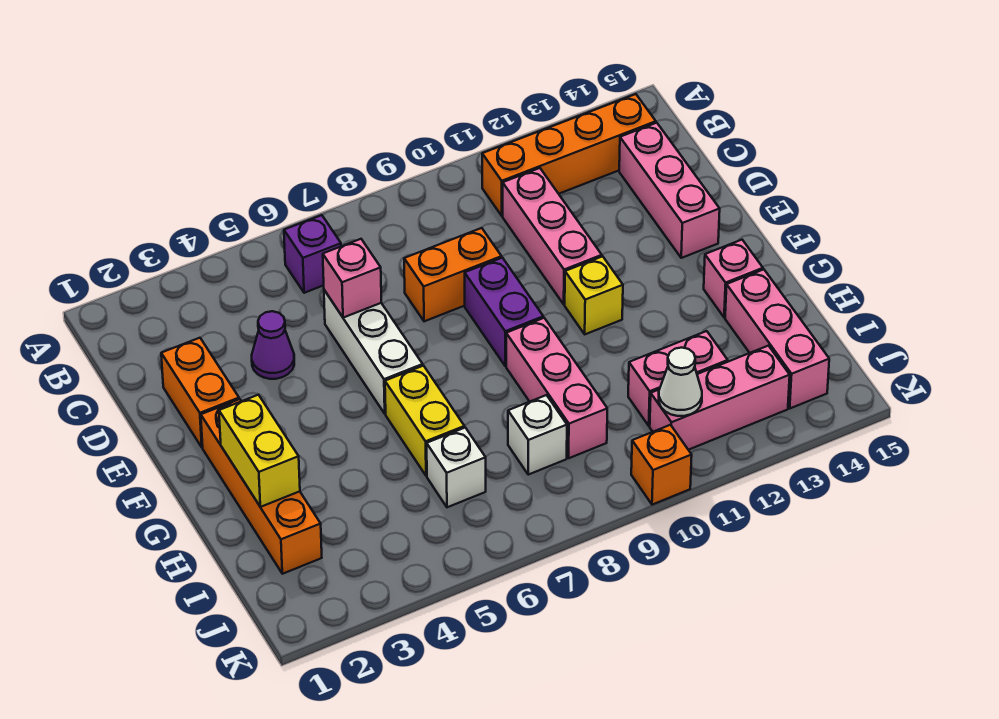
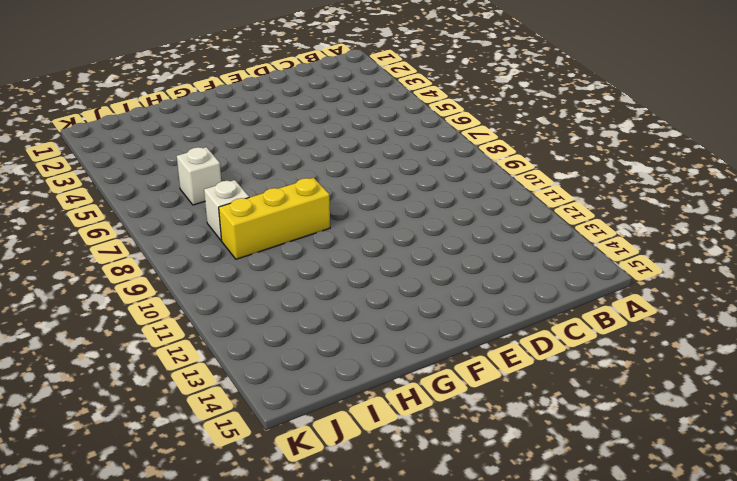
yellow brick G9:I9 level 1 -> pink brick G9:I9 level 1
none -> purple brick B6 level 1
none -> orange brick B11:B14 level 1
none -> pink brick C11:E11 level 1

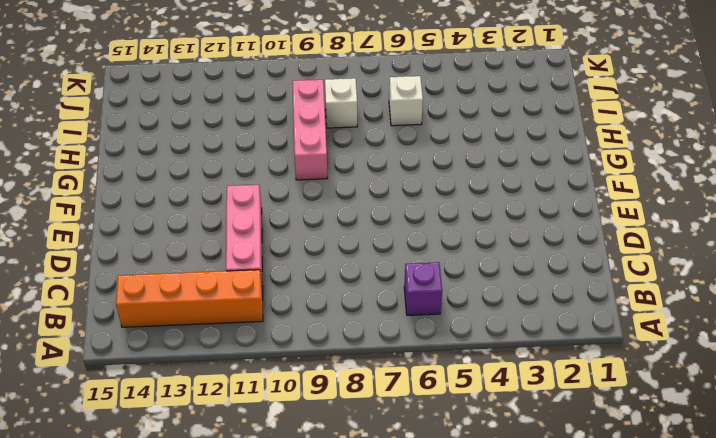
none -> pink brick C14:E14 level 1
none -> orange brick D2:E2 level 1
none -> purple cone D4 level 1

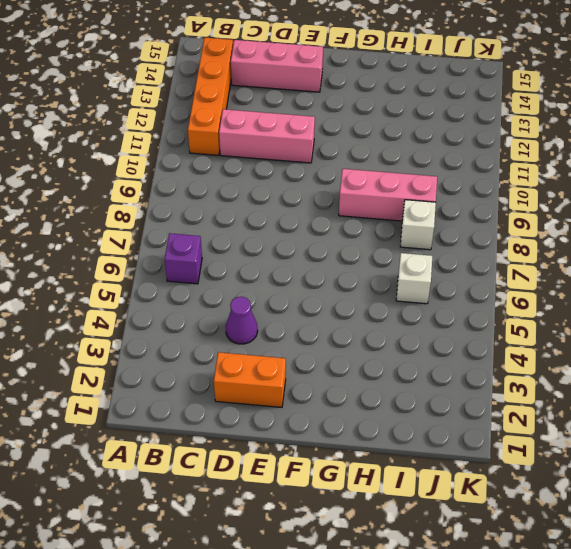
none -> white brick D6:F6 level 1
none -> orange brick D8:D9 level 1
none -> purple brick E9:F9 level 1

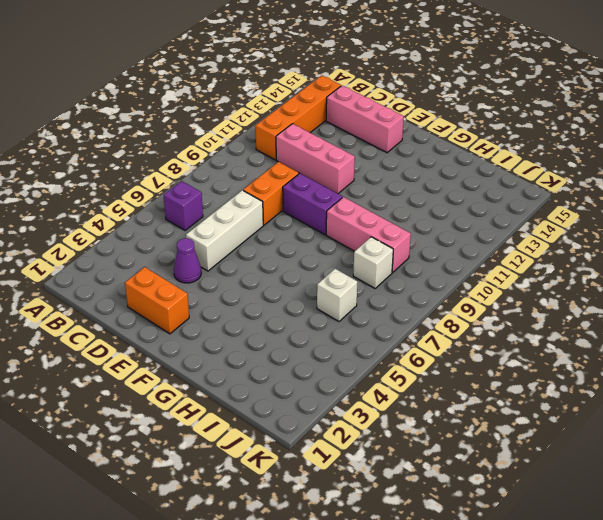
white brick D5:D7 level 1 -> white brick D6:F6 level 1
none -> orange brick F2:I2 level 1
none -> yellow brick F11 level 1
none -> yellow brick G6:H6 level 1

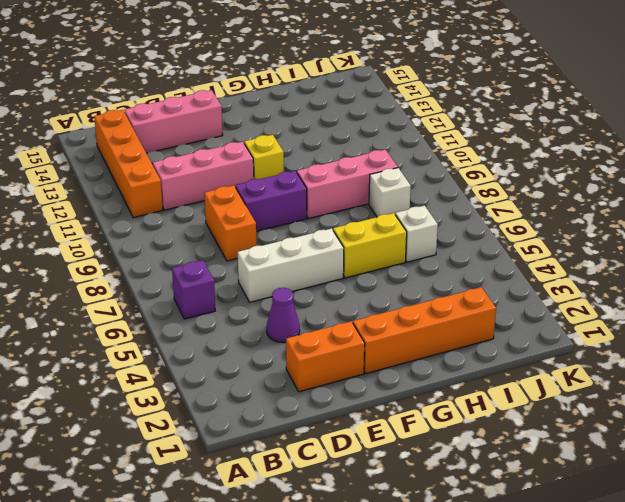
none -> pink brick G14 level 1
none -> pink brick H14:J14 level 1
none -> pink brick I11:I12 level 1

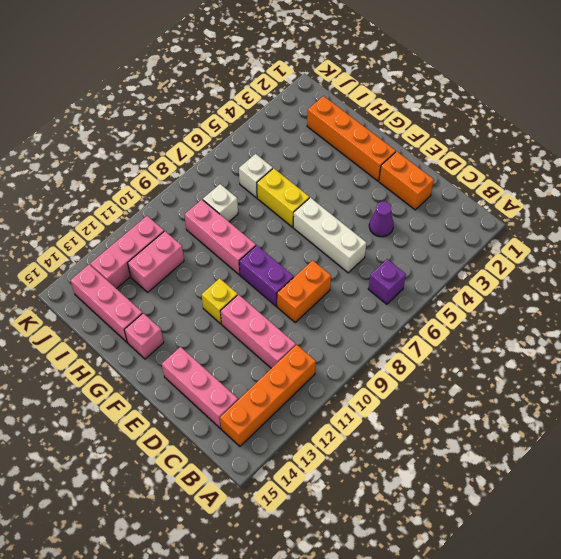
none -> orange brick K10 level 1
none -> pink brick D6 level 2
none -> yellow brick G2:H2 level 2

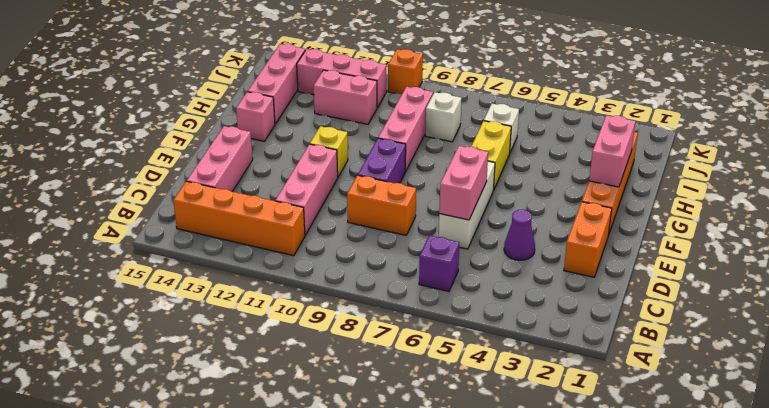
pink brick D6:E6 level 2 -> pink brick D6 level 2
pink brick G2:H2 level 2 -> yellow brick G2:H2 level 2
none -> white cone J11 level 2

